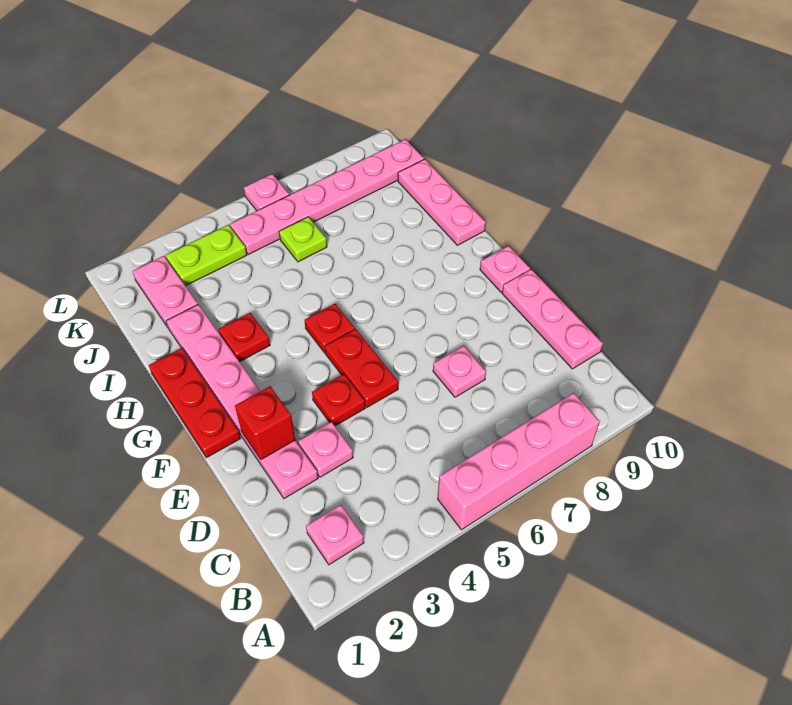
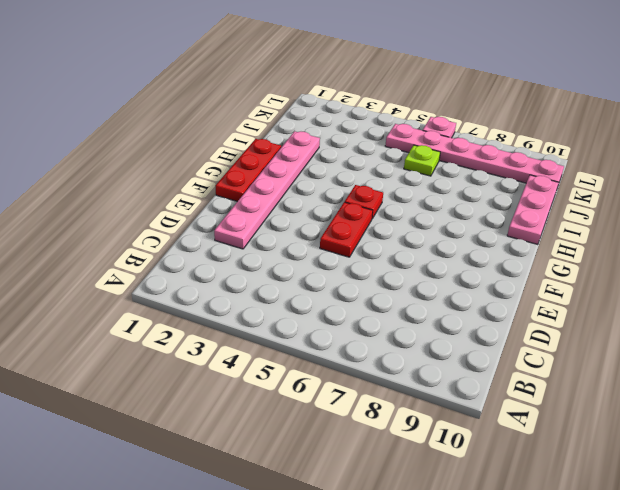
none -> pink brick A5:A8 level 1
none -> pink plate B2 level 1
none -> pink plate C10:E10 level 1

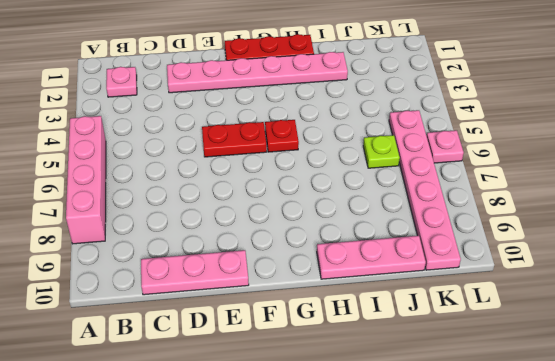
none -> pink plate D3 level 1
none -> pink plate D7 level 1
none -> red plate E4 level 1

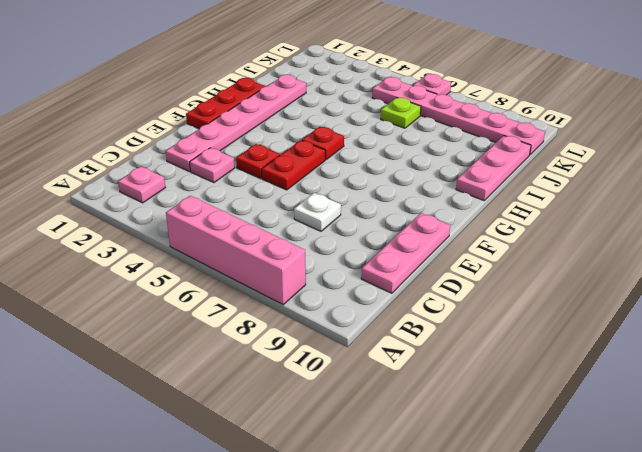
white plate D7 level 1 -> pink plate D7 level 1
none -> pink plate F10 level 1
none -> red plate H3 level 1
none -> pink plate J2:K2 level 1

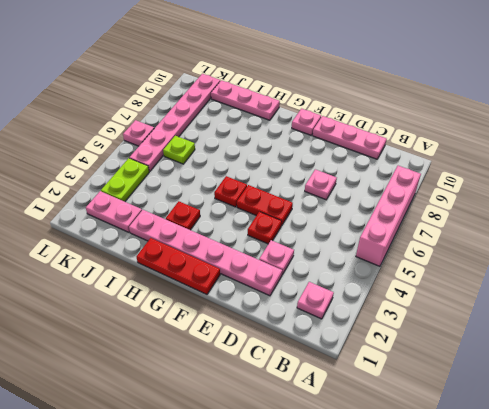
none -> red brick E2 level 2

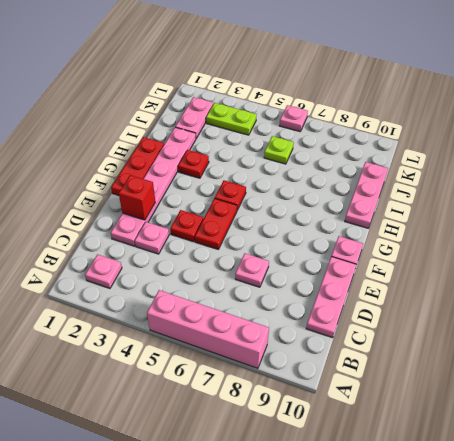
none -> pink plate K5:K10 level 1

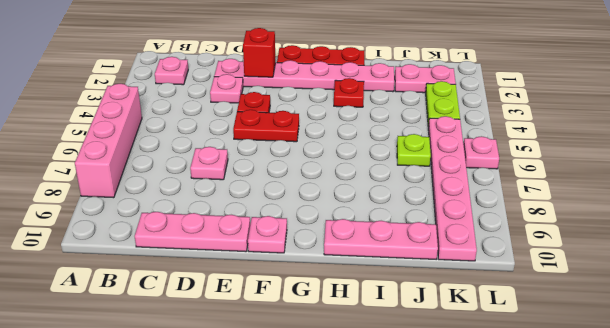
none -> red plate G5 level 1

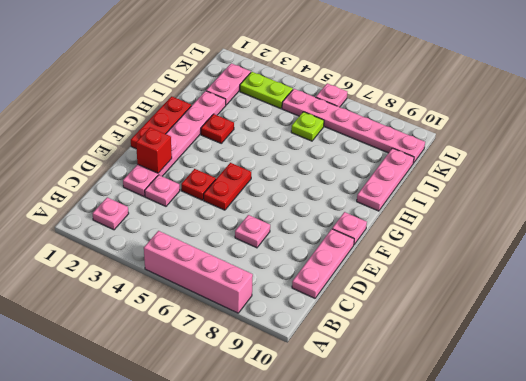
none -> red plate G5 level 1

